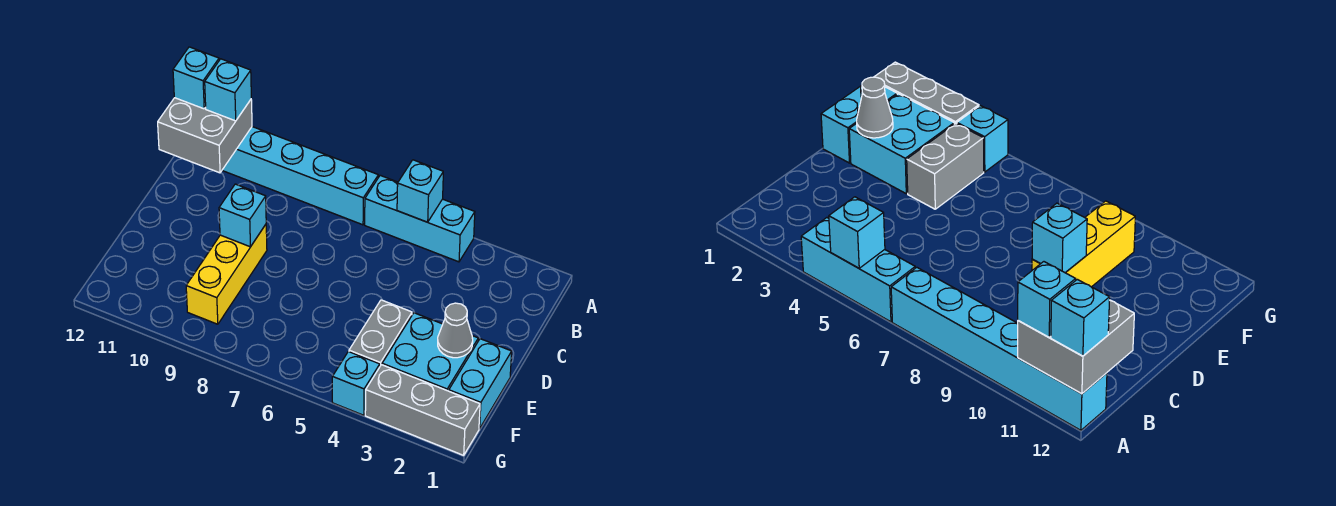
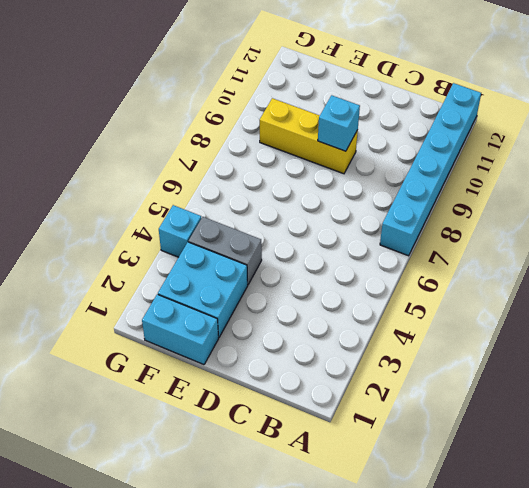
none -> cyan brick A4:A6 level 1
none -> grey brick G1:G3 level 1
none -> cyan brick A5 level 2

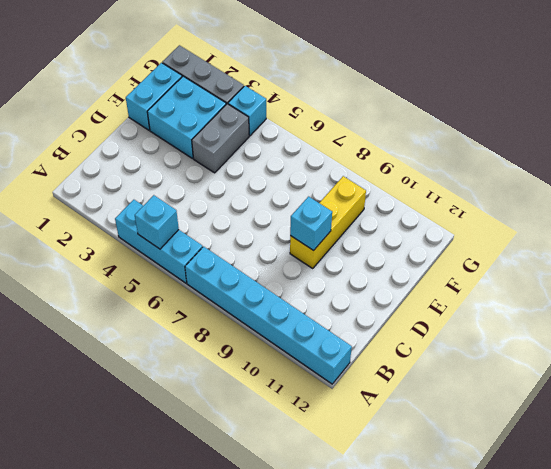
none -> grey brick A11:B12 level 2
none -> grey cone E2 level 2
none -> cyan brick A11 level 3

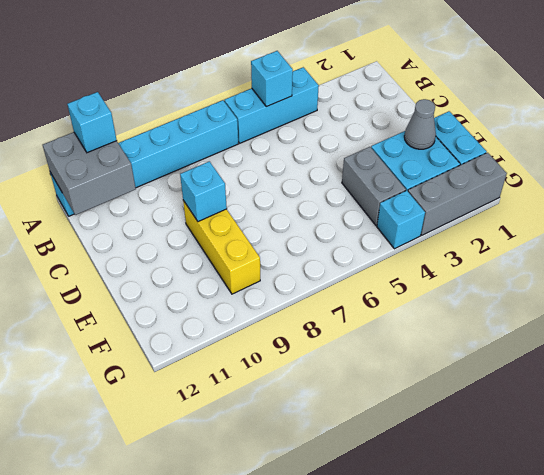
none -> cyan brick A12 level 3

